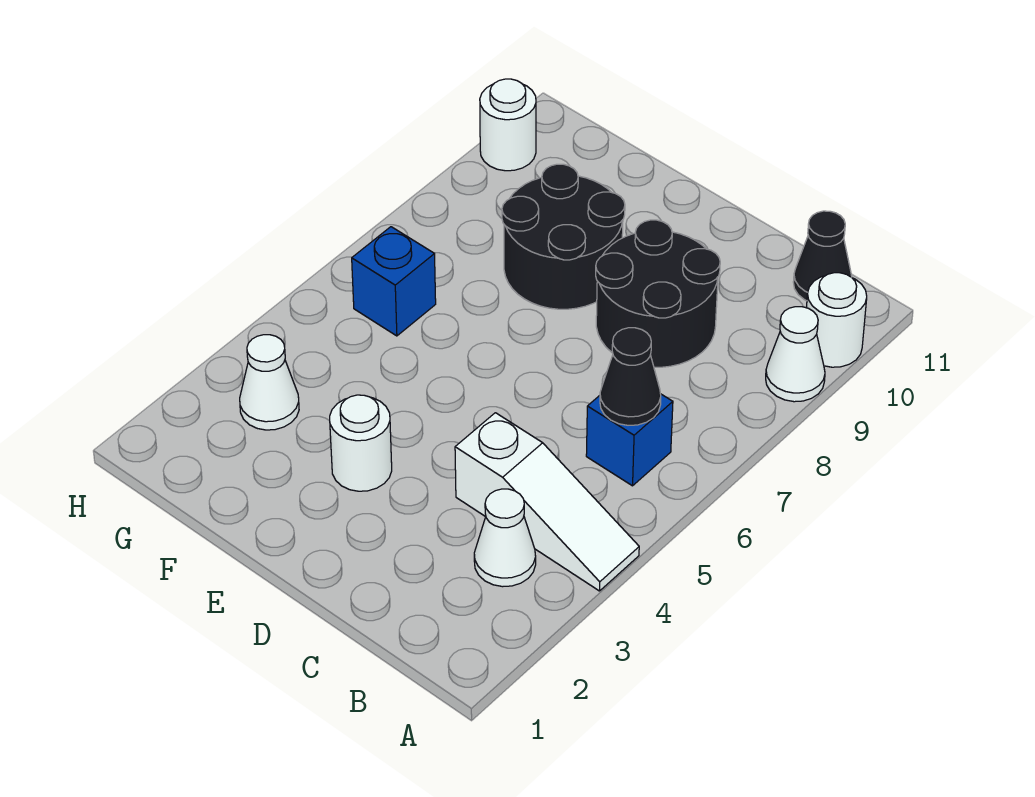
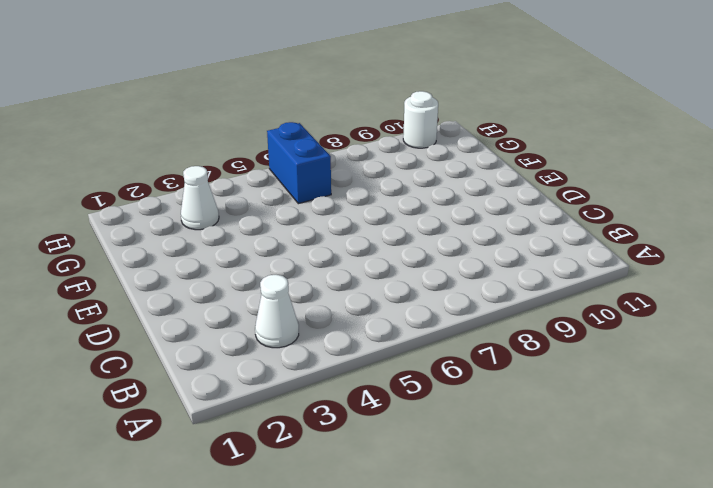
blue brick G6:H6 level 1 -> blue brick G6 level 1
none -> white slope A4:C4 level 1 top C
none -> white cone A9 level 1
none -> white round brick A10 level 1

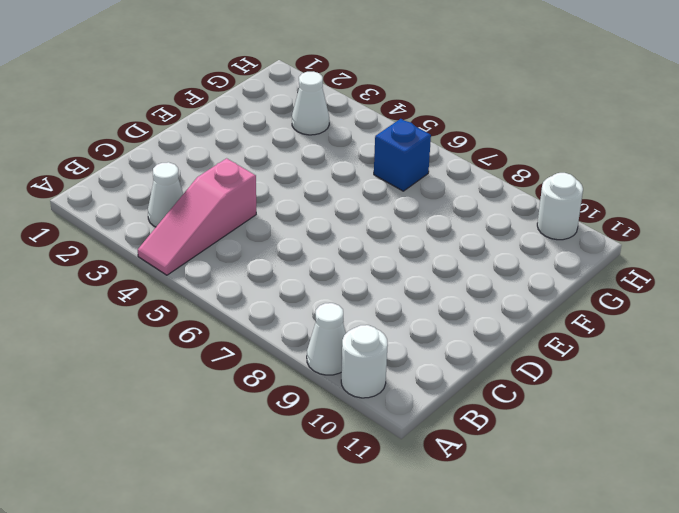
pink slope A4:C4 level 1 top C -> white slope A4:C4 level 1 top C
none -> blue brick B6 level 1
none -> black cone B11 level 1
none -> black round brick C8:D9 level 1

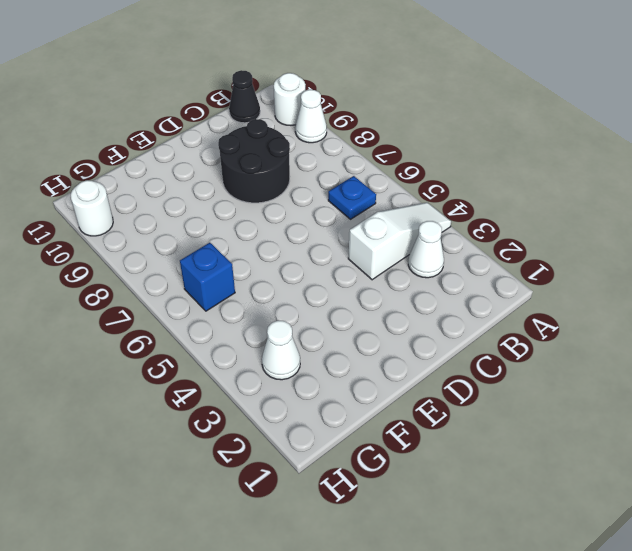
blue plate B6 level 1 -> blue brick B6 level 1
none -> white round brick E3 level 1
none -> black round brick E8:F9 level 1
none -> black cone B6 level 2

